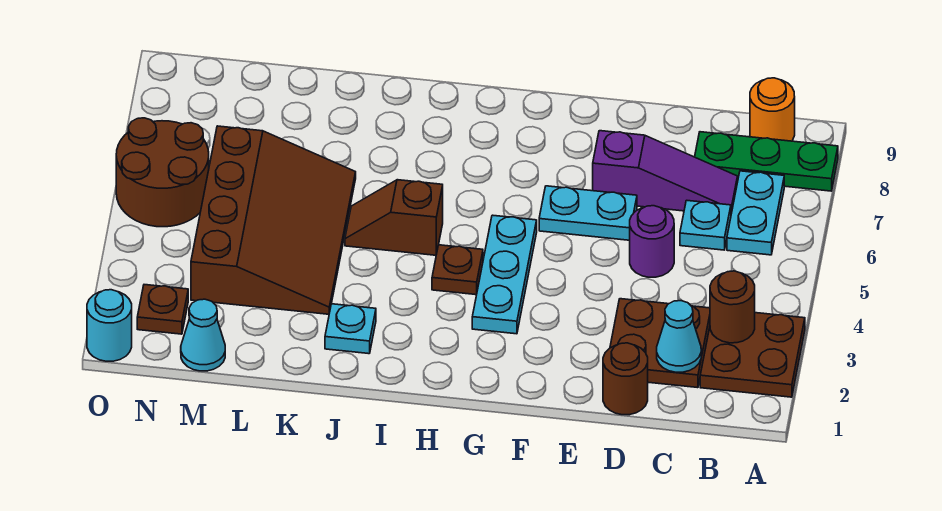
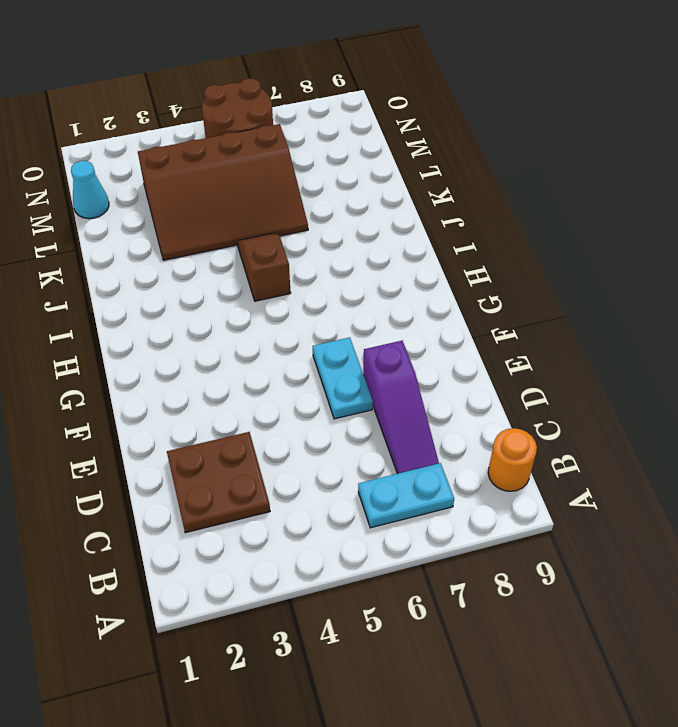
none -> brown plate A2:B3 level 1
none -> green plate A8:C8 level 1
none -> cyan plate C6 level 1

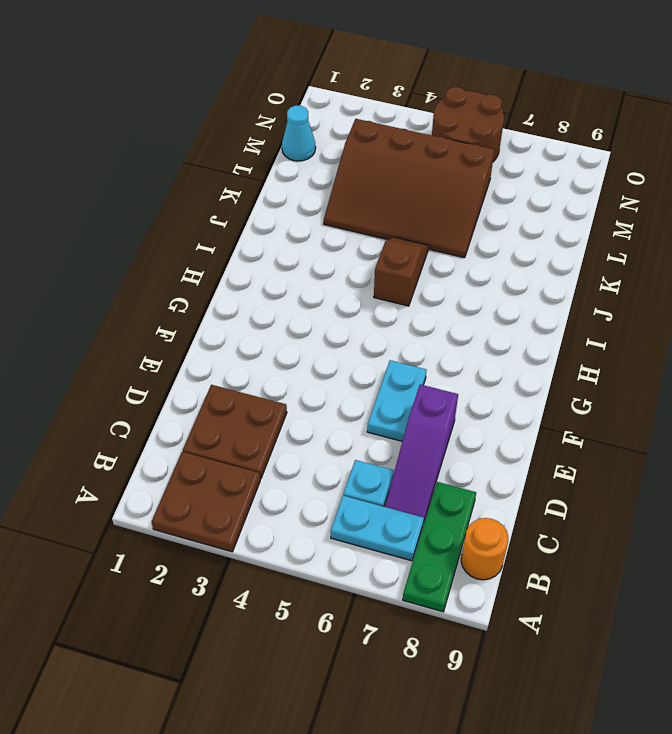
none -> brown round brick D1 level 1
none -> purple round brick D5 level 1
none -> cyan plate G3:G5 level 1

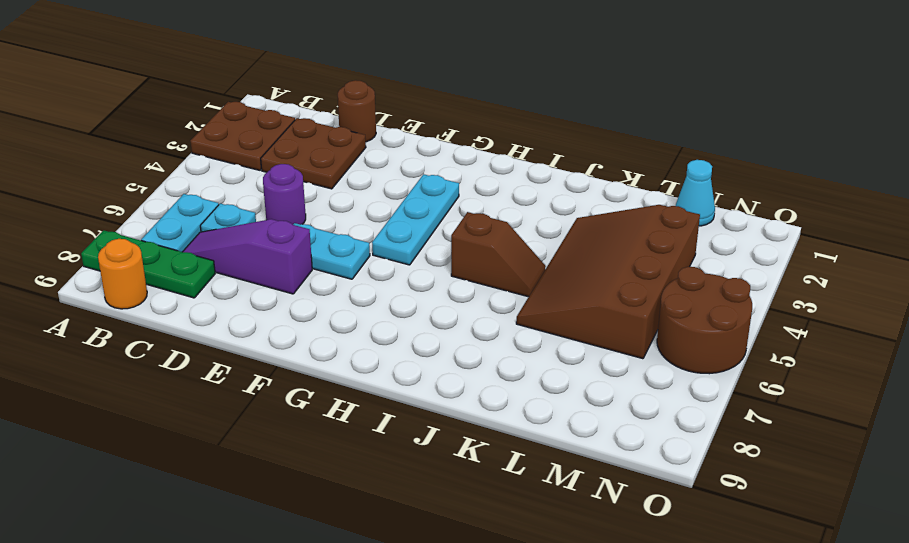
none -> brown plate H4 level 1
none -> cyan plate J2 level 1
none -> brown plate N2 level 1

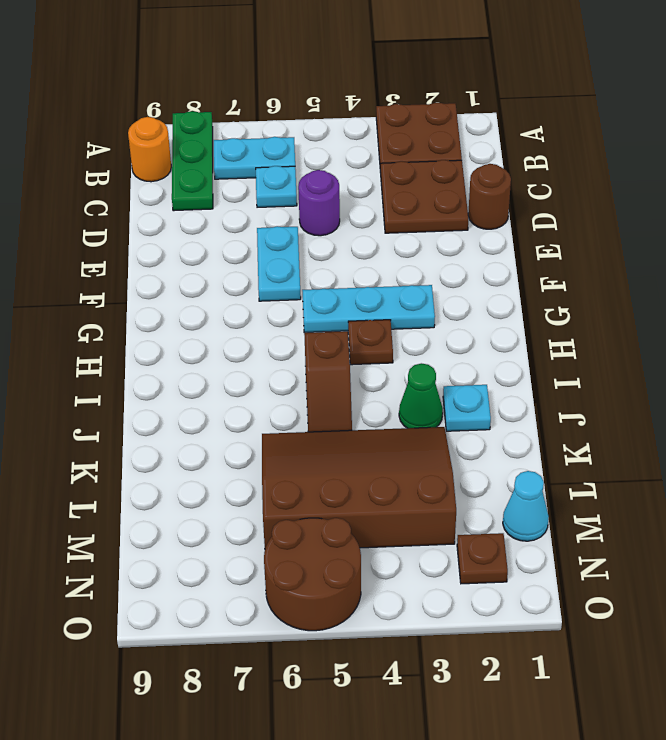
green cone J3 level 1 -> none
none -> purple slope C7:E7 level 1 top E
none -> cyan round brick O1 level 1
none -> brown round brick B3 level 2

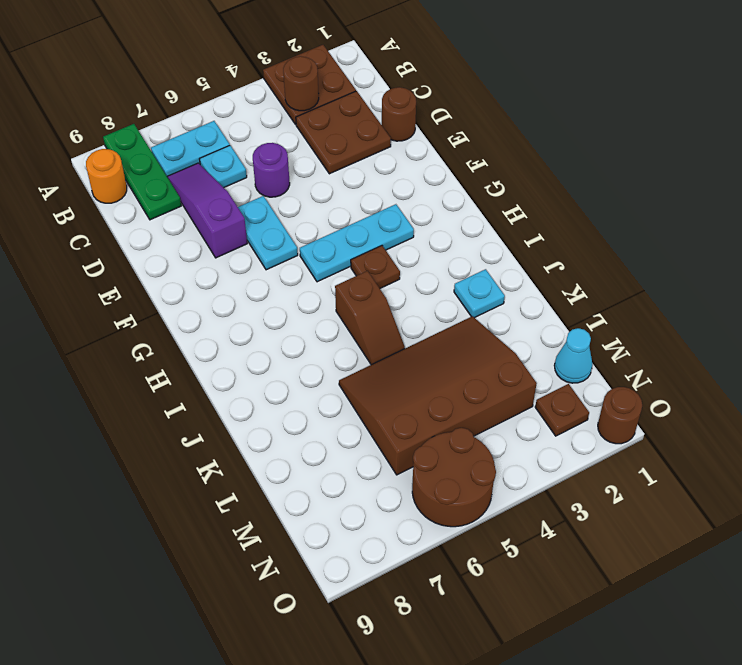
brown round brick O1 level 1 -> cyan round brick O1 level 1
none -> cyan cone C2 level 2

